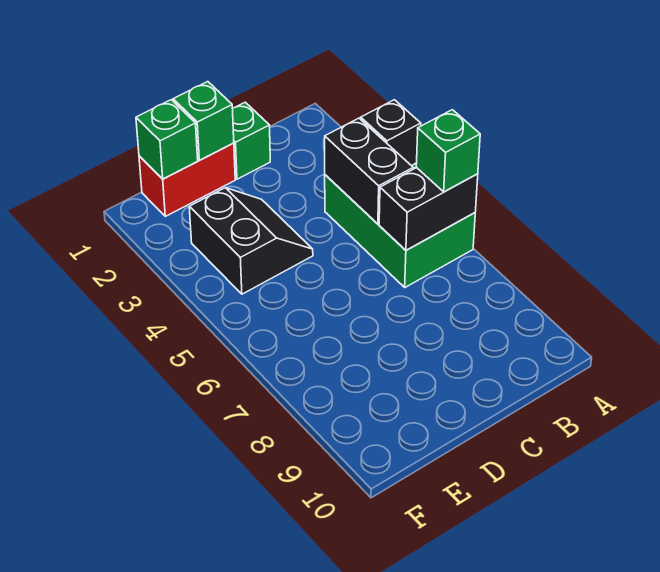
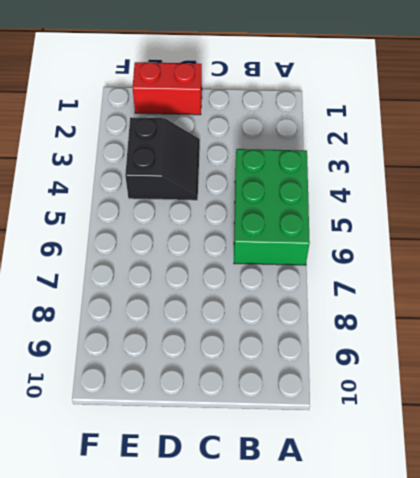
none -> green brick C1 level 1
none -> black brick A4 level 2

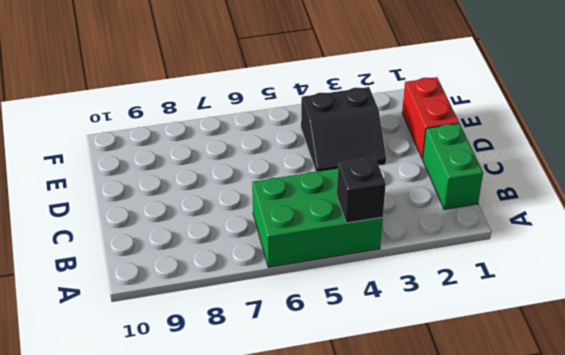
green brick B1:C1 level 1 -> green brick C1 level 1
none -> black brick A6:B6 level 2
none -> black brick B4:B5 level 2

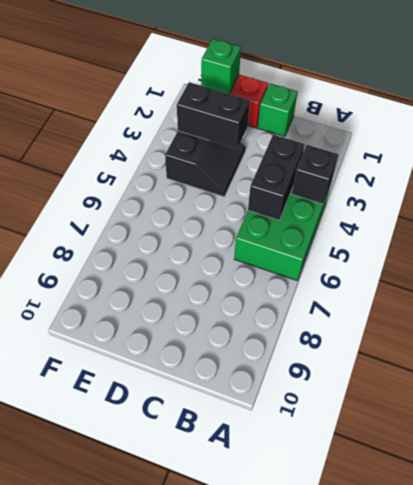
black brick D3:E3 level 2 -> black brick A6:B6 level 2
none -> green brick D1 level 2
none -> green brick A6 level 3

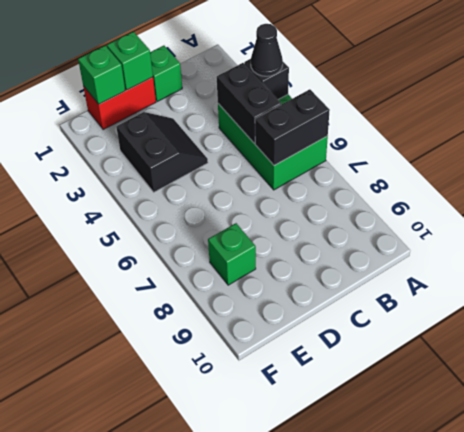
black cone A4 level 3 -> none
green brick E8 level 1 -> green brick A6 level 3

